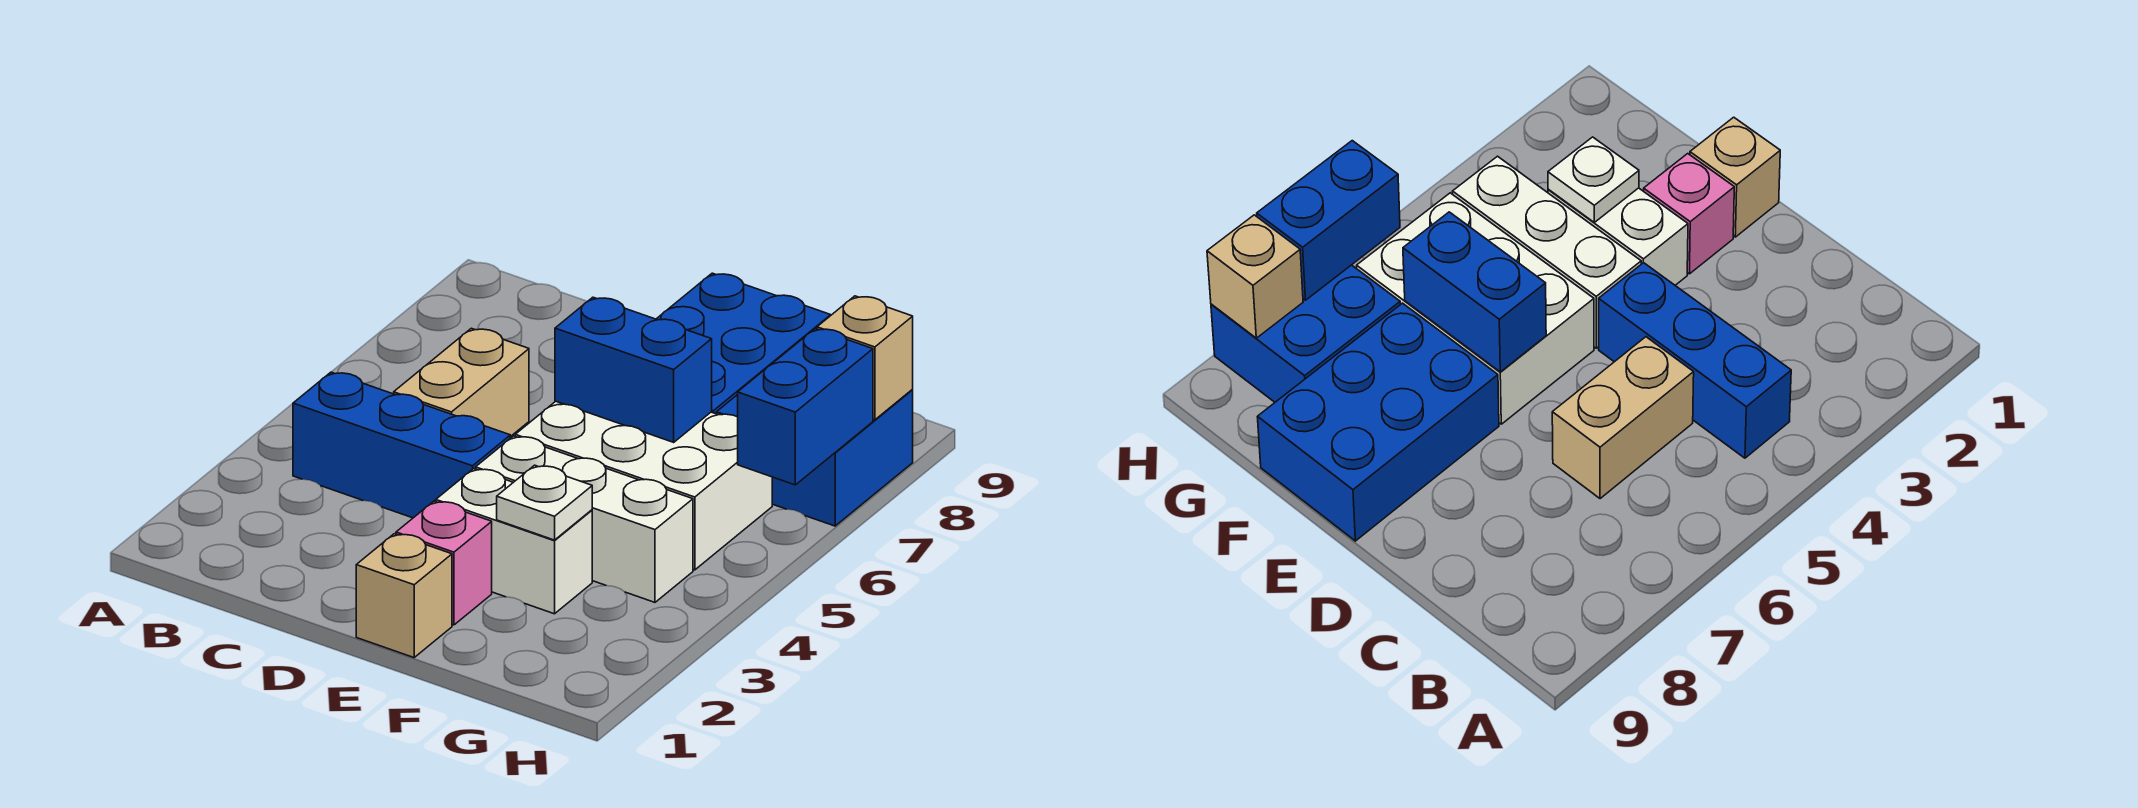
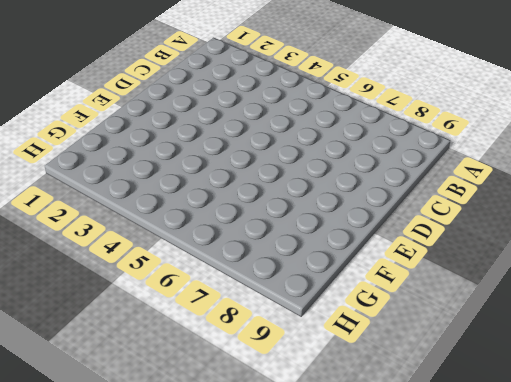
none -> blue brick B4:D4 level 1
none -> tan brick C5:C6 level 1
none -> tan brick E1 level 1

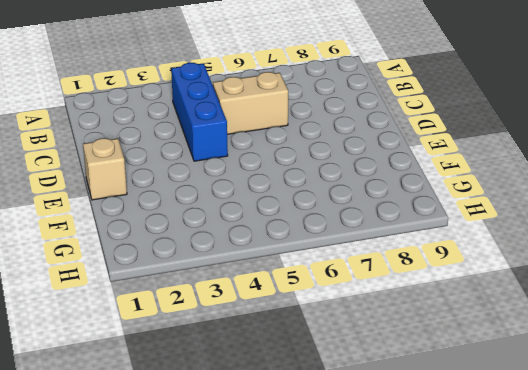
none -> pink brick E2 level 1
none -> white brick E3:F3 level 1
none -> white brick E4:G4 level 1

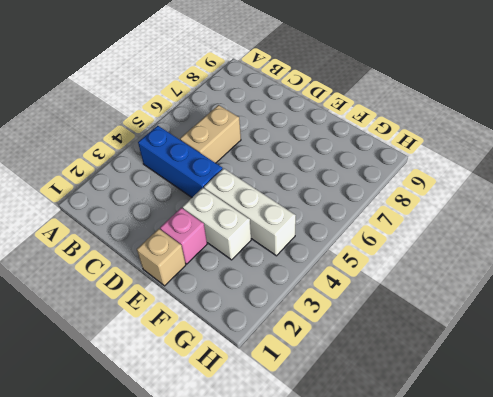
none -> white brick E5:G6 level 1
none -> blue brick E7:F9 level 1
none -> blue brick G7:H8 level 1

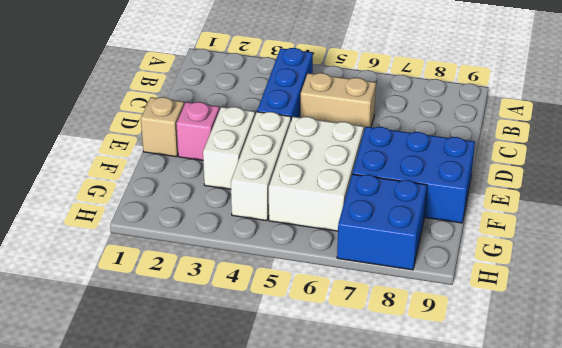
none -> blue brick E6:F6 level 2
none -> white plate F3 level 2
none -> blue brick H6:H7 level 2

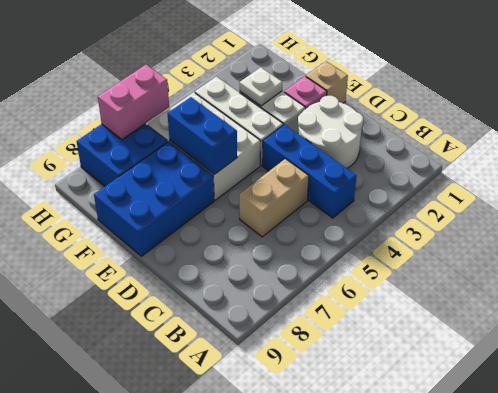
white round brick C2:D3 level 1 -> none
pink brick H6:H7 level 2 -> blue brick H6:H7 level 2
none -> tan brick H8 level 2

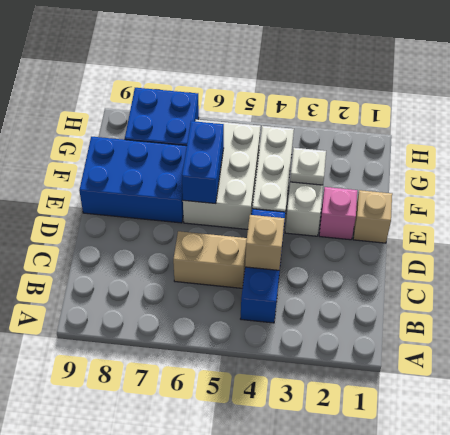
tan brick C4 level 2 -> tan brick H8 level 2
none -> blue brick H6:H7 level 2

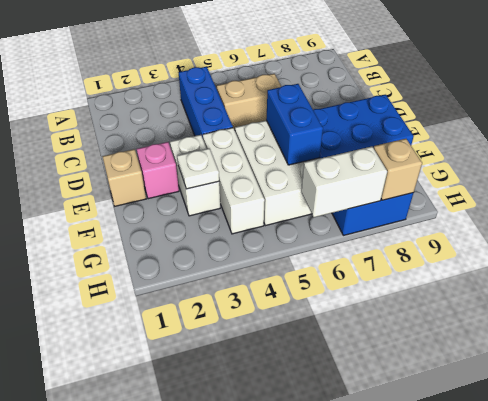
white brick H6:H7 level 2 -> blue brick H6:H7 level 2

